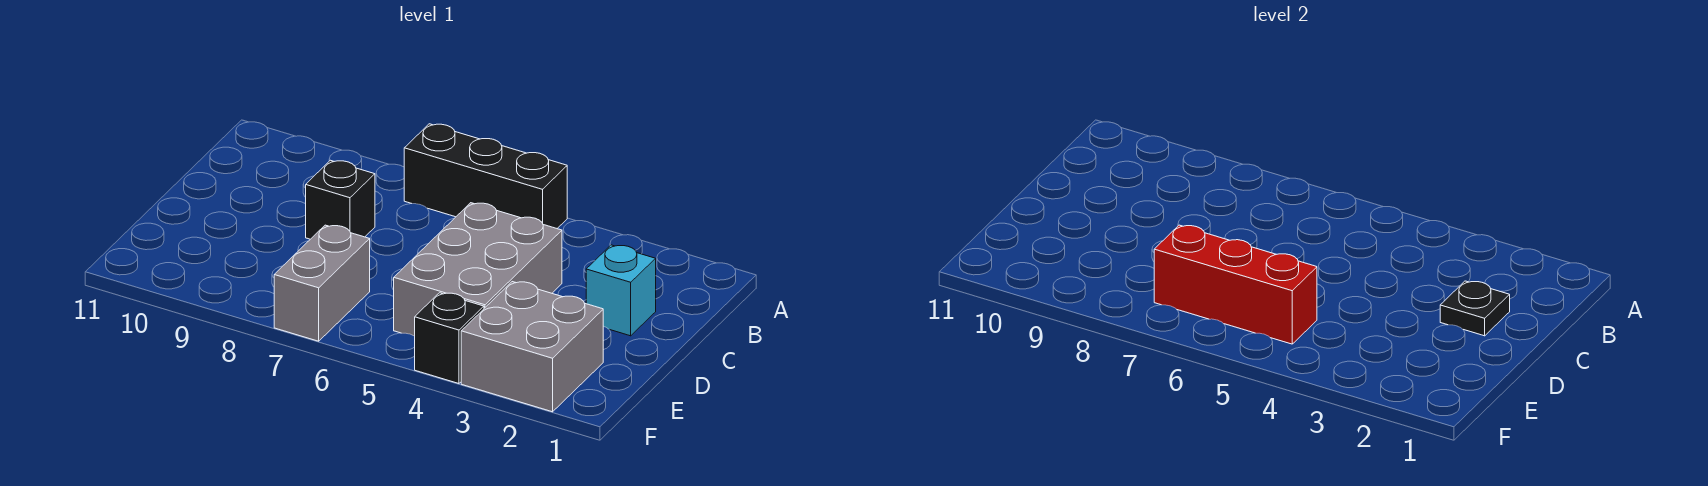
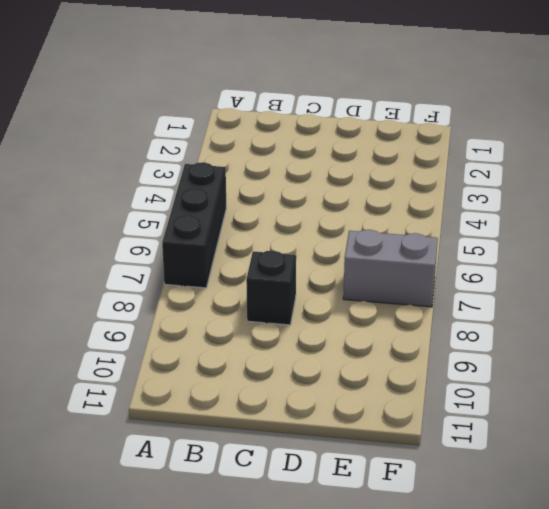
none -> cyan brick C2 level 1
none -> grey brick C4:E5 level 1

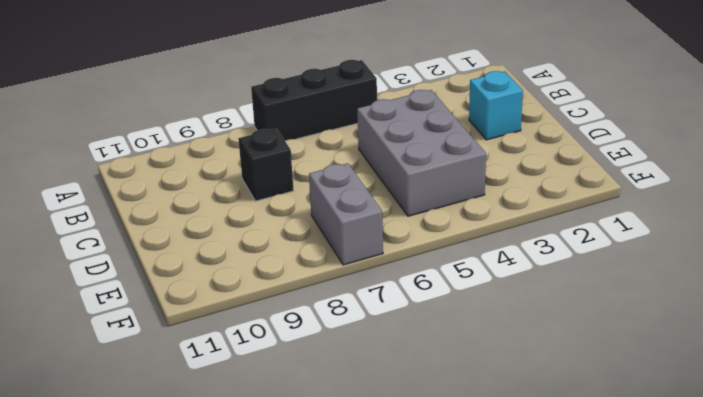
none -> grey brick E2:F3 level 1
none -> black brick F4 level 1

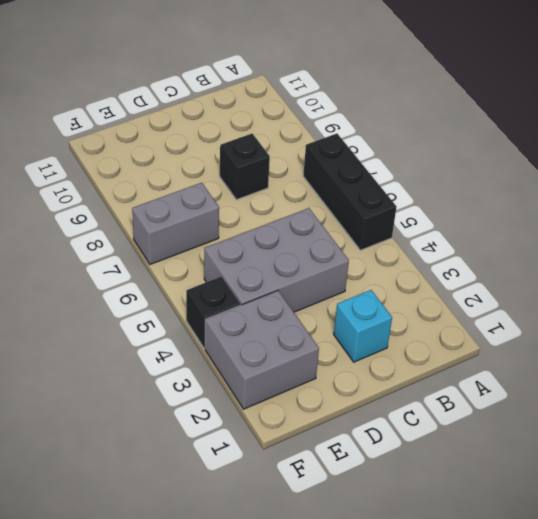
none -> black plate C2 level 2
none -> red brick E5:E7 level 2

